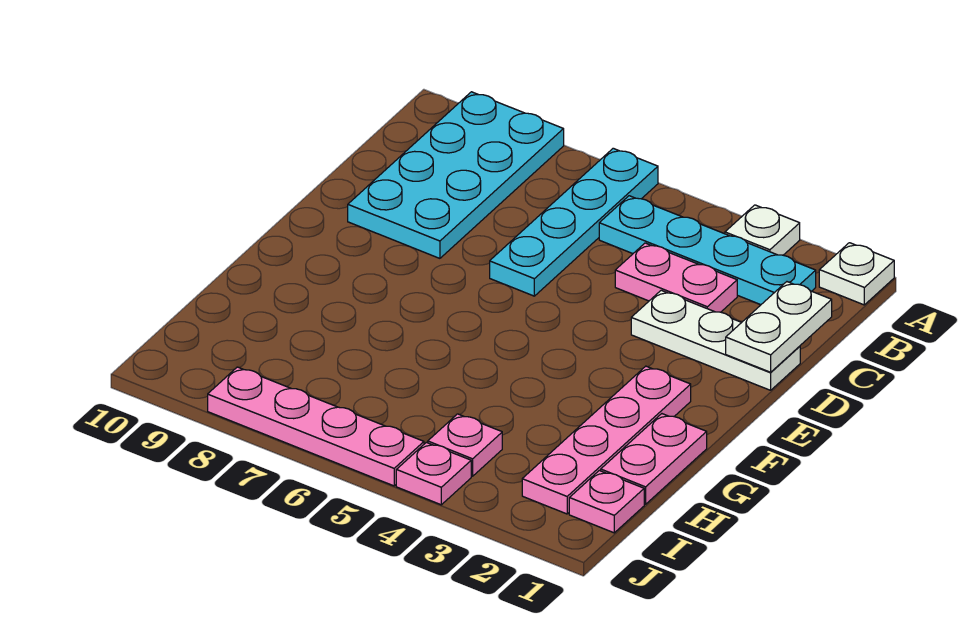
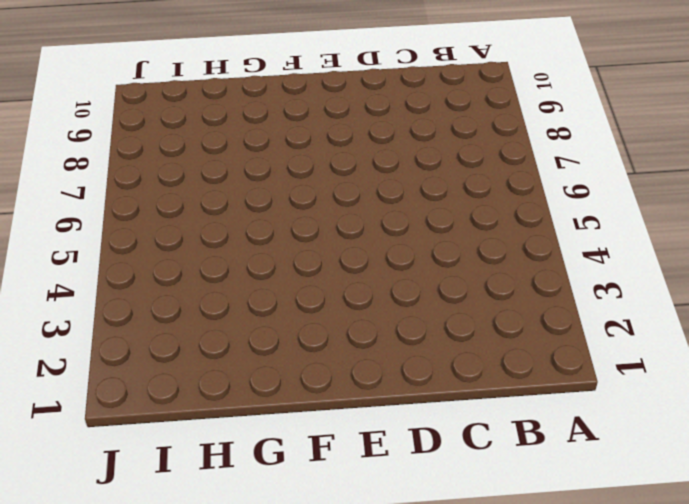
none -> white plate A1 level 1
none -> white plate A3 level 1
none -> cyan plate A6:D6 level 1

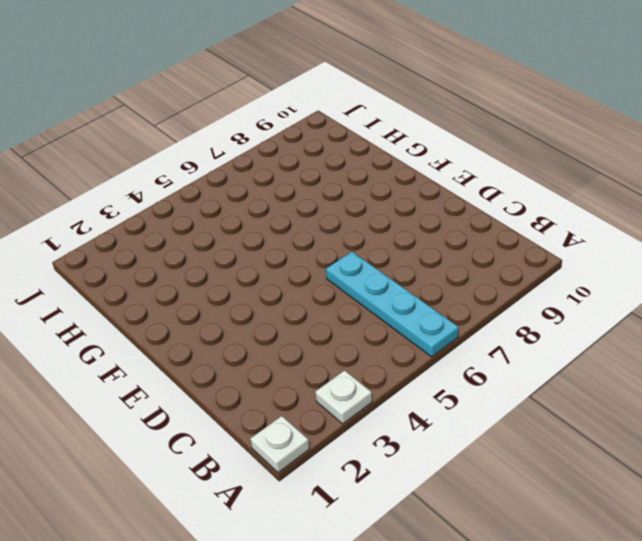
none -> cyan plate A8:D9 level 1
none -> cyan plate B2:B5 level 1
none -> pink plate C3:C4 level 1

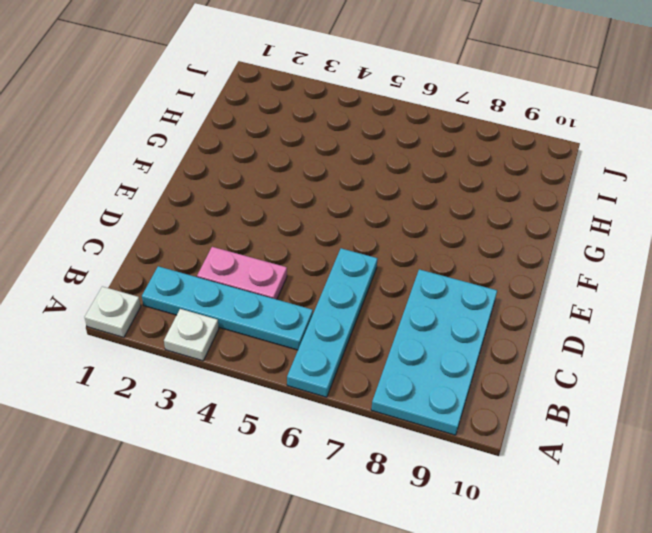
none -> white plate D1:D3 level 1
none -> pink plate F2:I2 level 1
none -> pink plate G1:H1 level 1

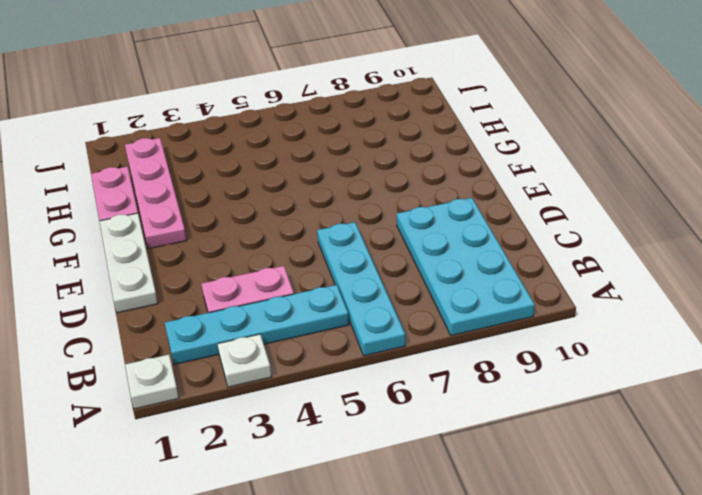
white plate D1:F1 level 1 -> white plate D1:D3 level 1
none -> pink plate I1 level 1
none -> pink plate I4 level 1
none -> pink plate J4 level 1

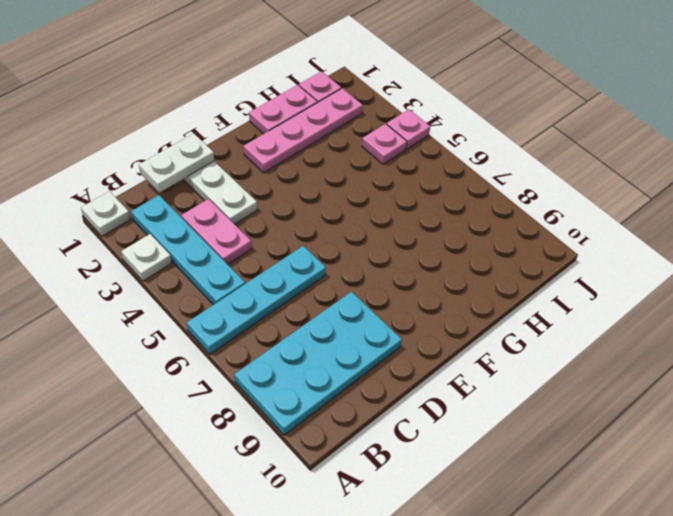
none -> pink plate J5:J8 level 1

